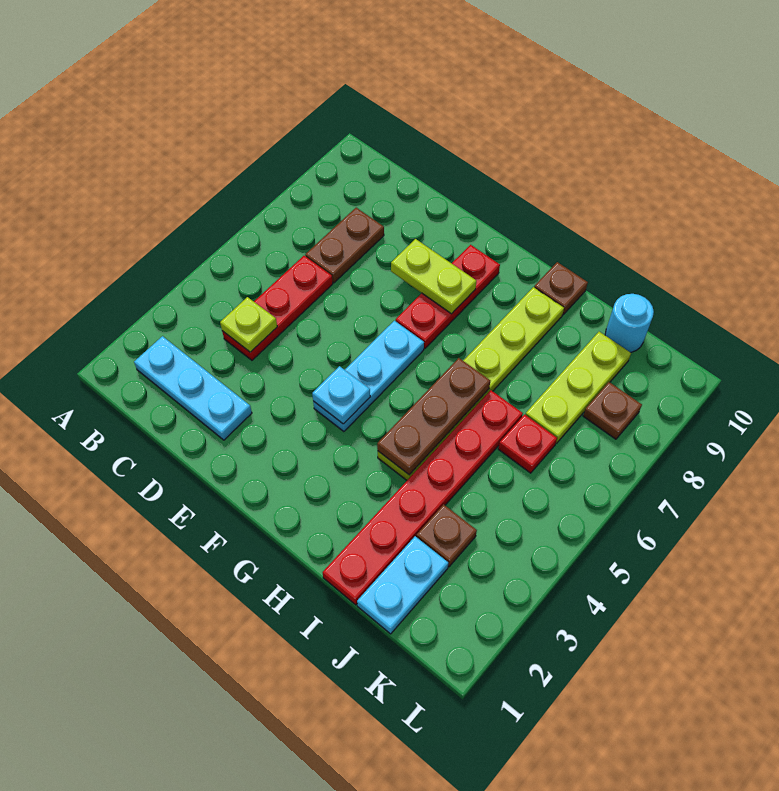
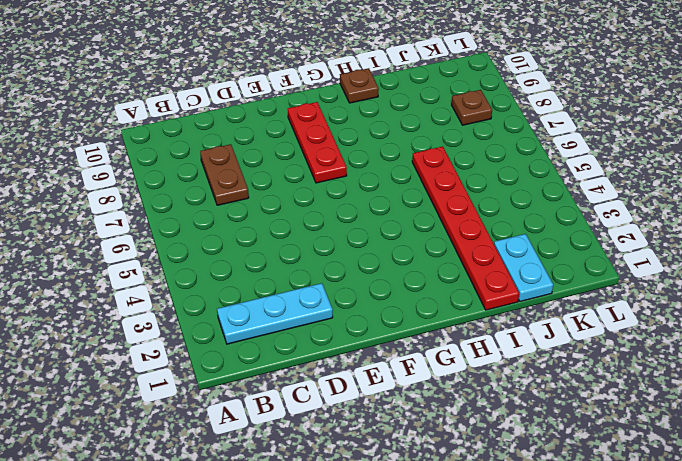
none -> red plate C4:C6 level 1
none -> cyan plate F4:F6 level 1
none -> lime plate H4:H9 level 1

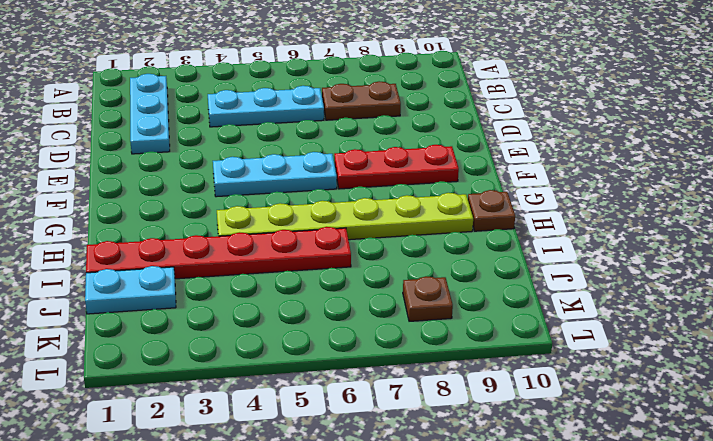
cyan plate C4:C6 level 1 -> red plate C4:C6 level 1
none -> brown plate J3 level 1
none -> red plate J6 level 1
none -> lime plate J7:J9 level 1

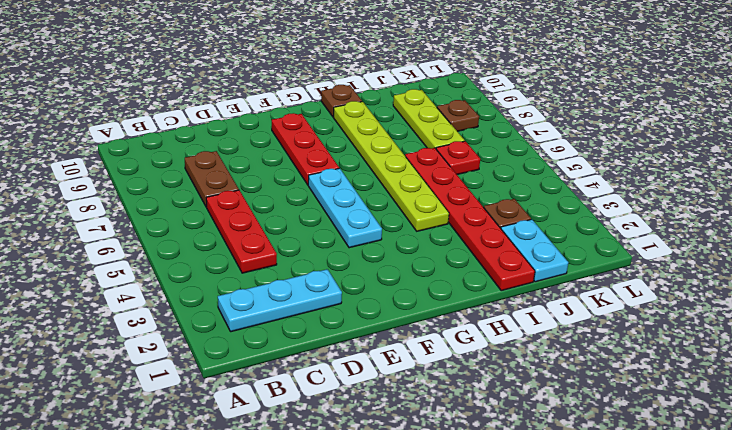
none -> cyan round brick J10 level 1
none -> lime plate C4 level 2
none -> lime plate E8:F8 level 2

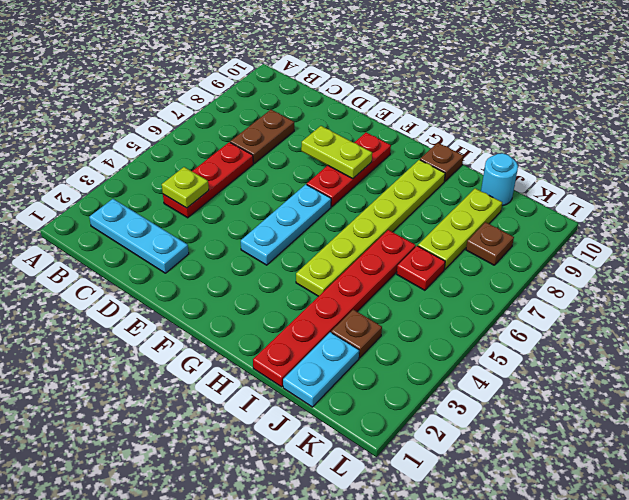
none -> cyan plate F4 level 2
none -> brown plate H4:H6 level 2

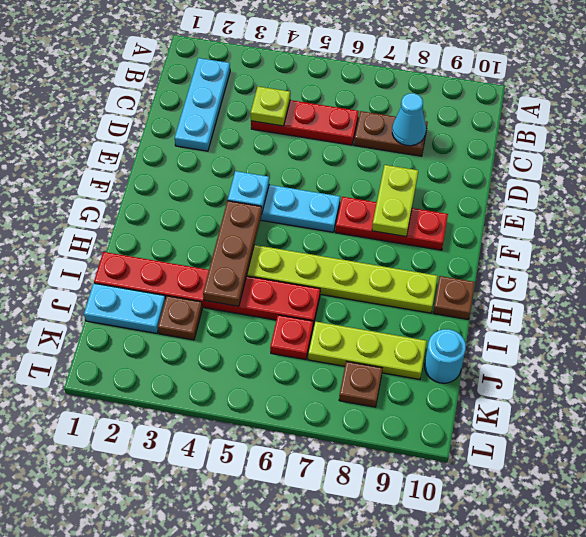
cyan cone C8 level 2 -> none
brown plate G4:I4 level 2 -> brown plate H4:H6 level 2

